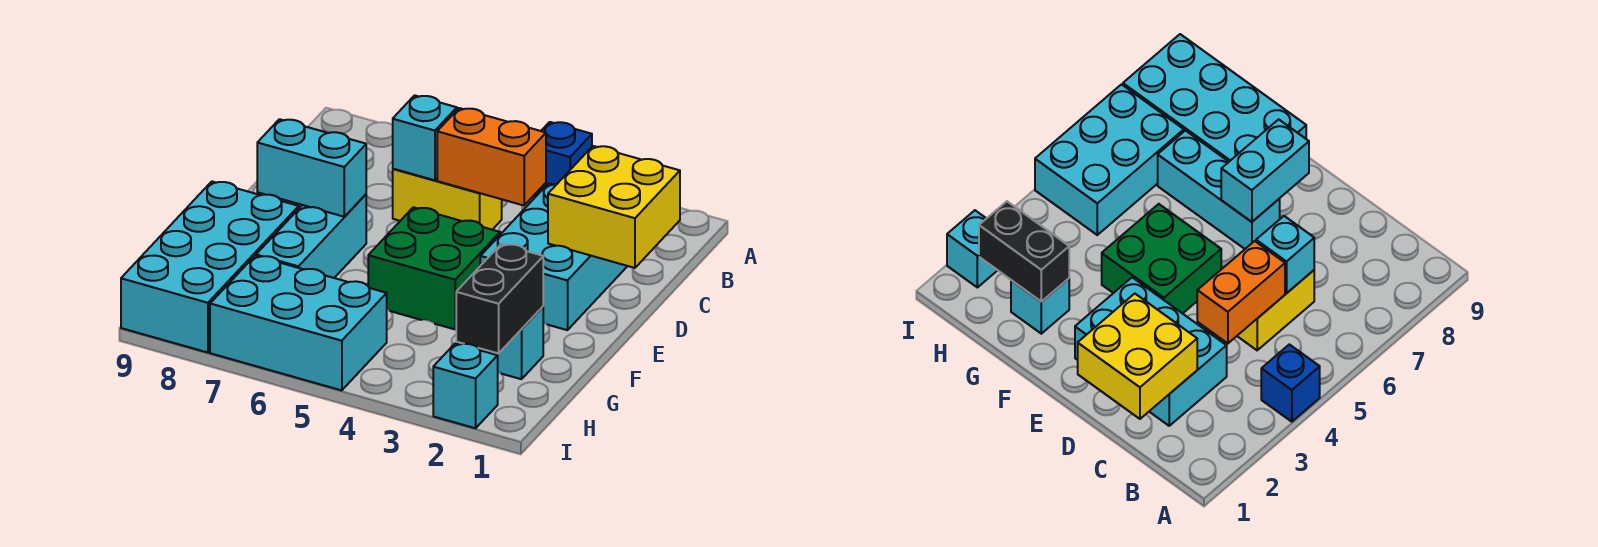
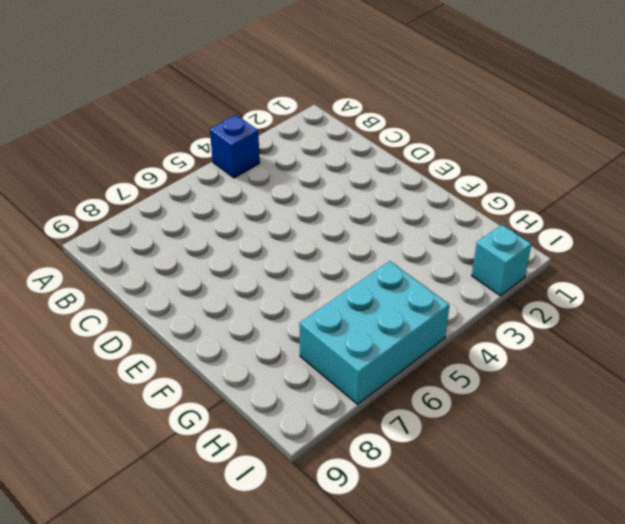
none -> cyan brick C2:E3 level 1
none -> yellow brick C5:C6 level 1
none -> green brick E4:F5 level 1

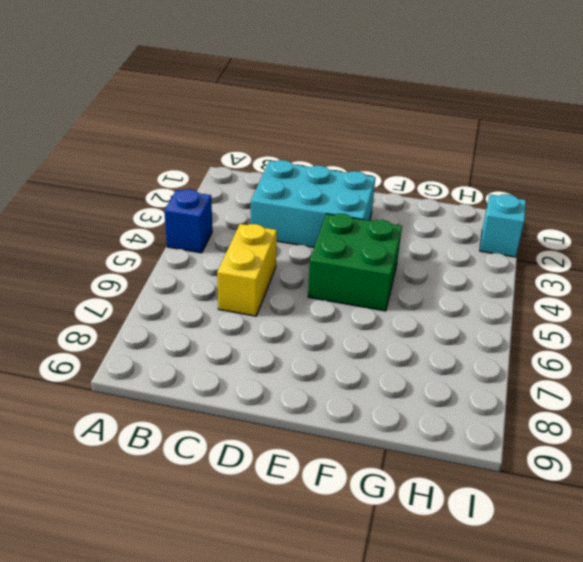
none -> cyan brick E7:G7 level 1
none -> cyan brick F8:I9 level 1
none -> cyan brick G2 level 1

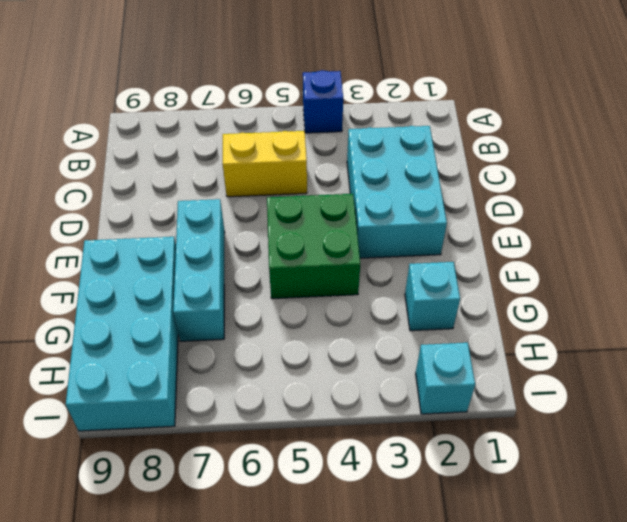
none -> cyan brick H5:I7 level 1
none -> yellow brick C1:D2 level 2
none -> orange brick C4:C5 level 2

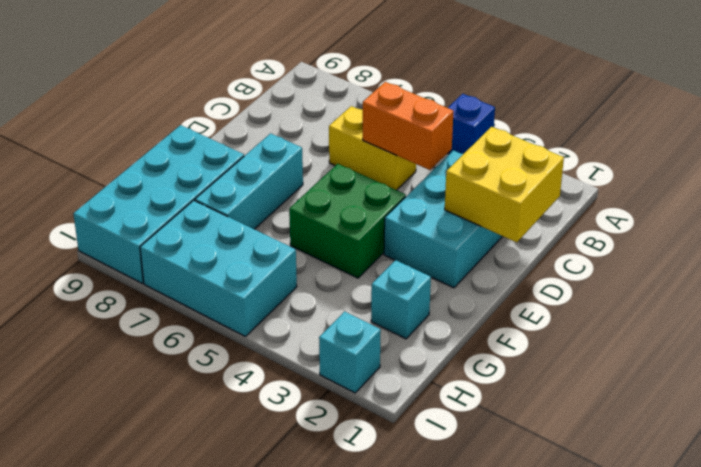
none -> cyan brick C6 level 2
none -> cyan brick E7:E8 level 2
none -> black brick G2:H2 level 2

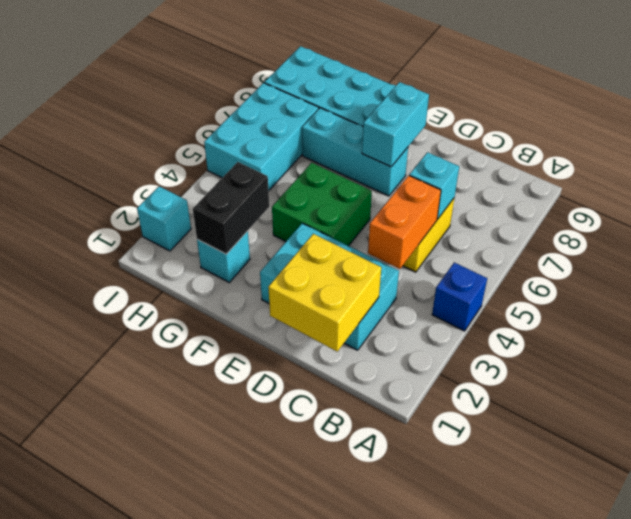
black brick G2:G3 level 2 -> black brick G2:H2 level 2

